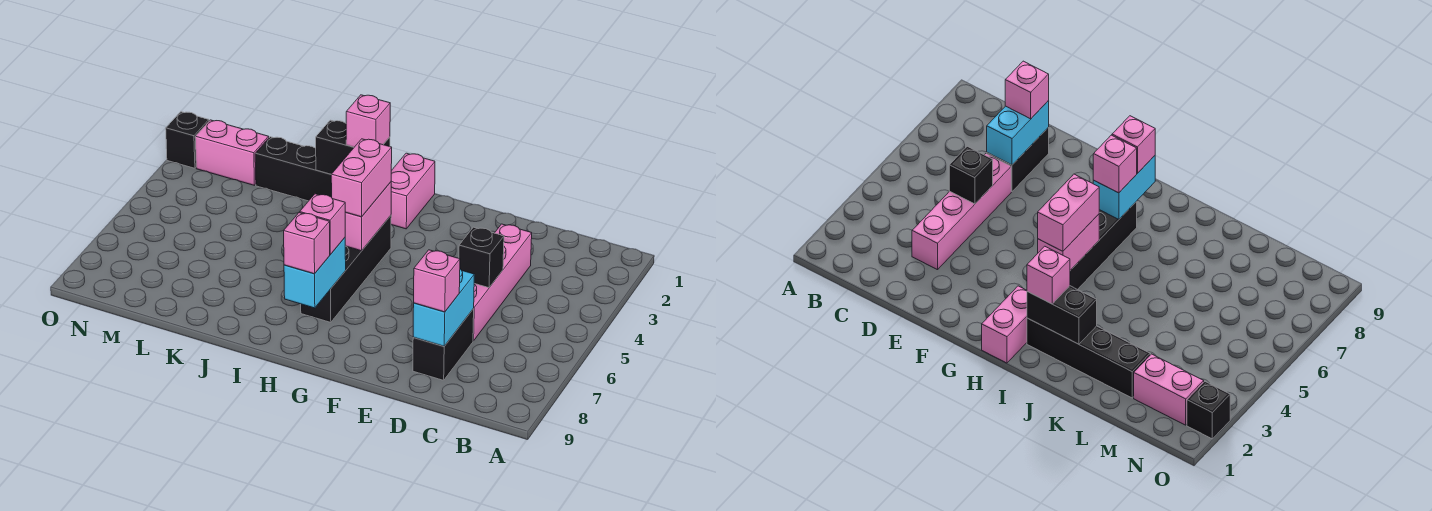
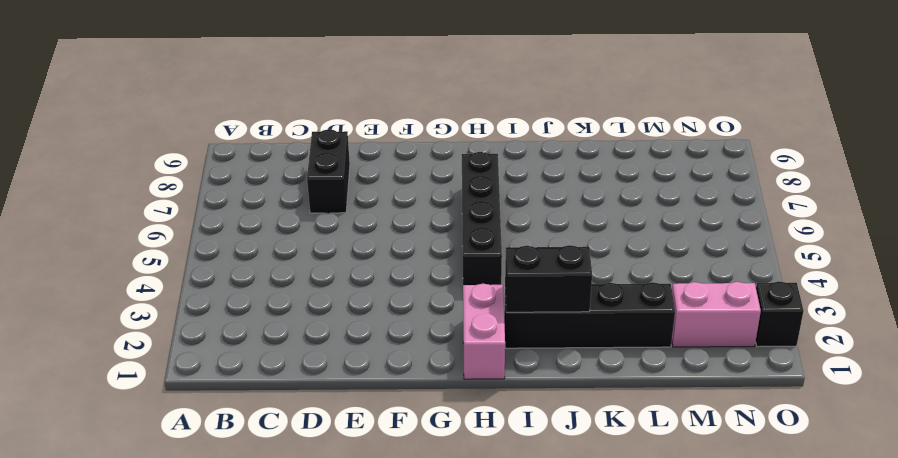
none -> pink brick D3:D6 level 1
none -> black brick D5 level 2
none -> cyan brick D7:D8 level 2

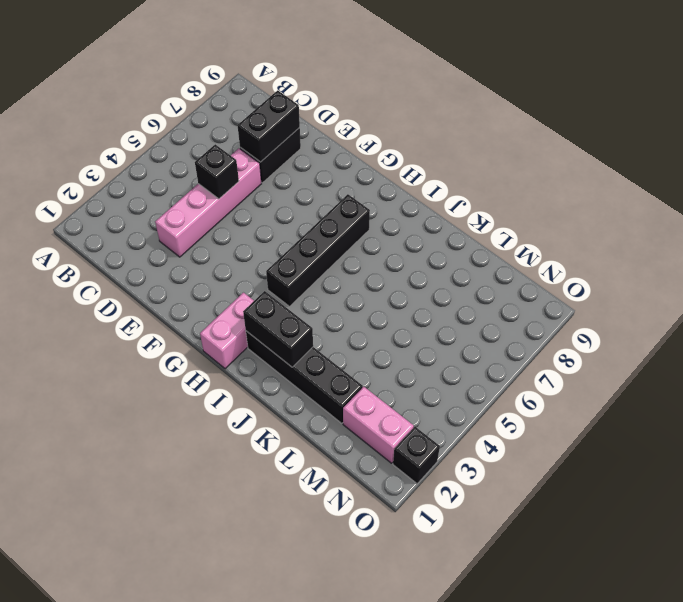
black brick D7:D8 level 2 -> cyan brick D7:D8 level 2
none -> pink brick H4:H5 level 2
none -> cyan brick H7:H8 level 2
none -> pink brick D8 level 3

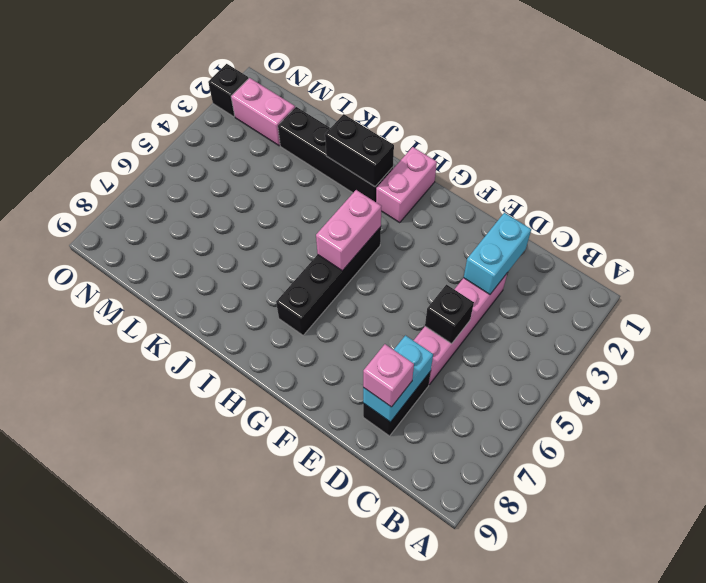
cyan brick D2:D3 level 2 -> cyan brick H7:H8 level 2
none -> pink brick H4:H5 level 3
none -> pink brick H7 level 3
none -> pink brick H8 level 3

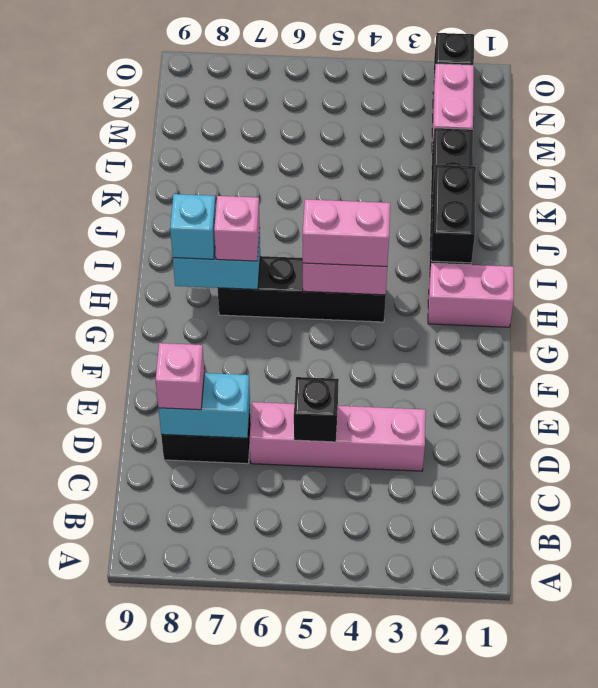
cyan brick H8 level 3 -> pink brick H8 level 3
none -> pink brick I2 level 3

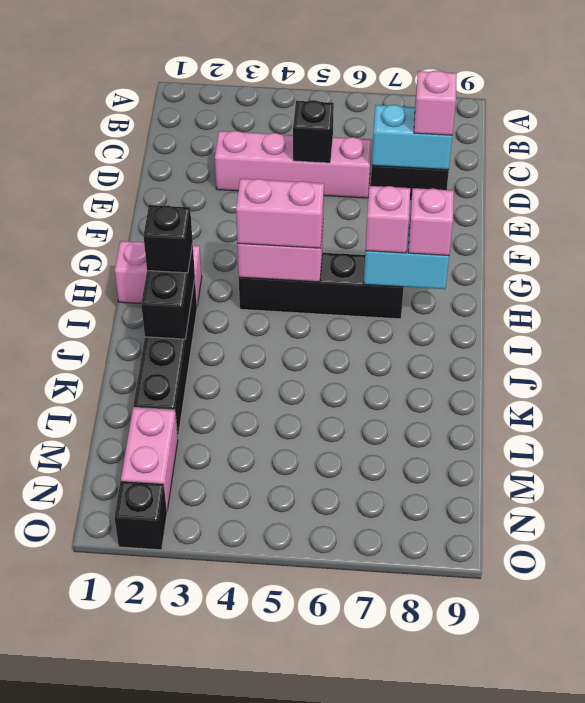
black brick I2 level 3 -> pink brick I2 level 3

